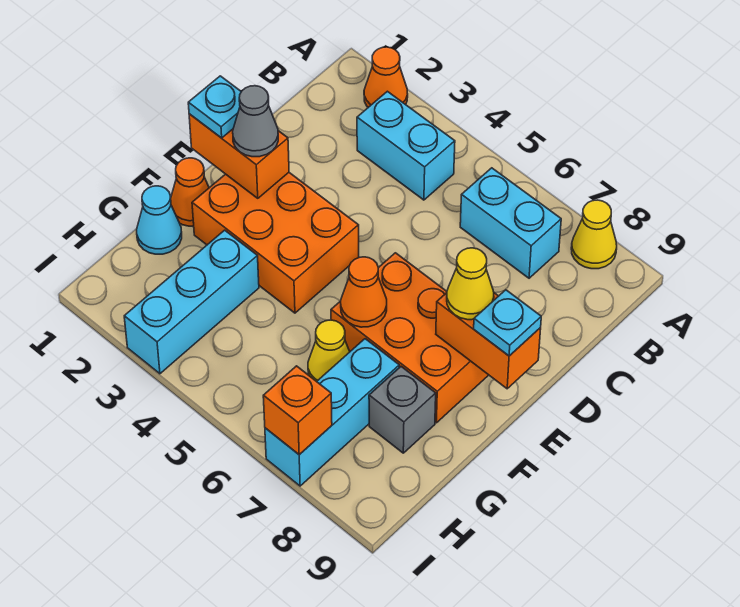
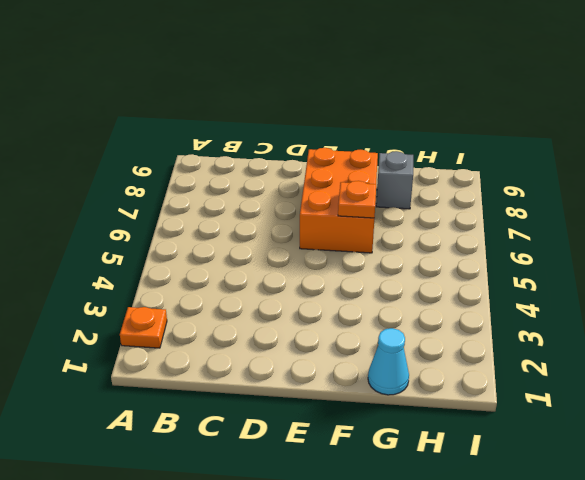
orange plate A2 level 1 -> orange cone A2 level 1
orange plate F6 level 2 -> orange cone F6 level 2
none -> yellow cone A8 level 1
none -> cyan brick B3:B4 level 1
none -> cyan brick B6:B7 level 1

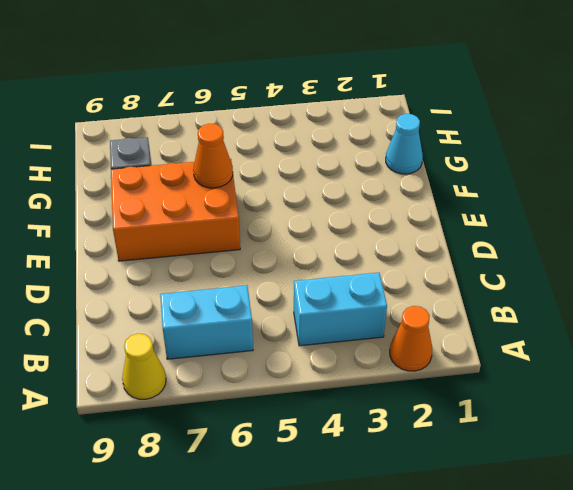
none -> orange brick E2:F4 level 1
none -> orange cone F1 level 1
none -> cyan brick G3:I3 level 1

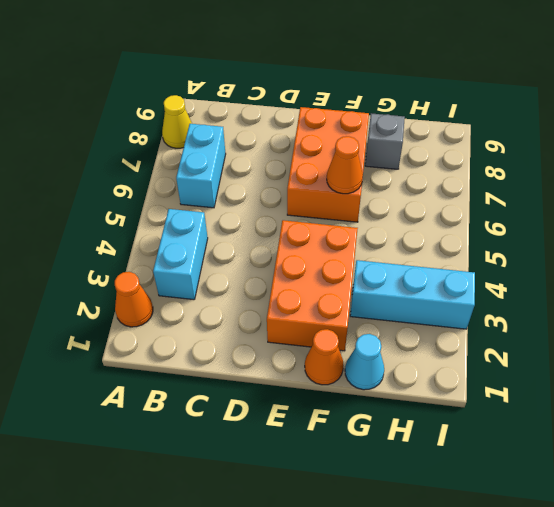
none -> yellow cone G6 level 1
none -> cyan brick G7:I7 level 1
none -> orange brick E1:E2 level 2

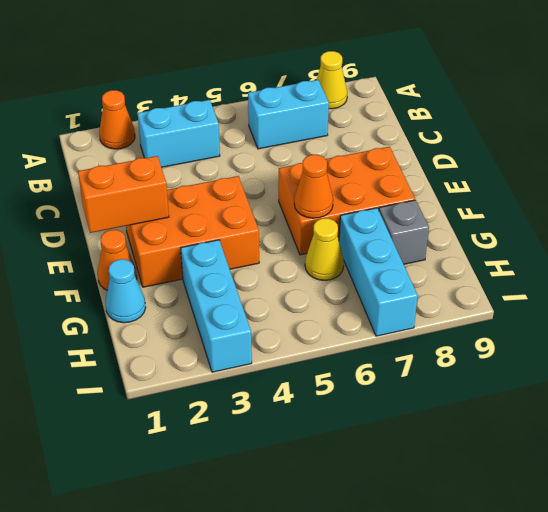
none -> orange brick E8:E9 level 2
none -> orange brick I7 level 2
none -> cyan plate E1 level 3

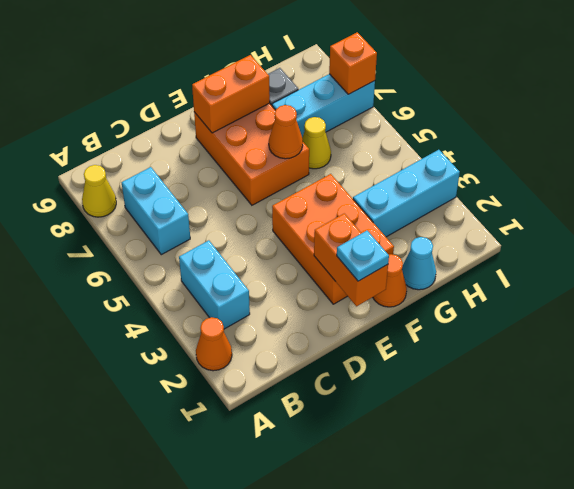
orange brick E8:F8 level 2 -> orange brick E8:E9 level 2
none -> grey cone E2 level 3
none -> yellow cone E8 level 3
none -> cyan plate E9 level 3

